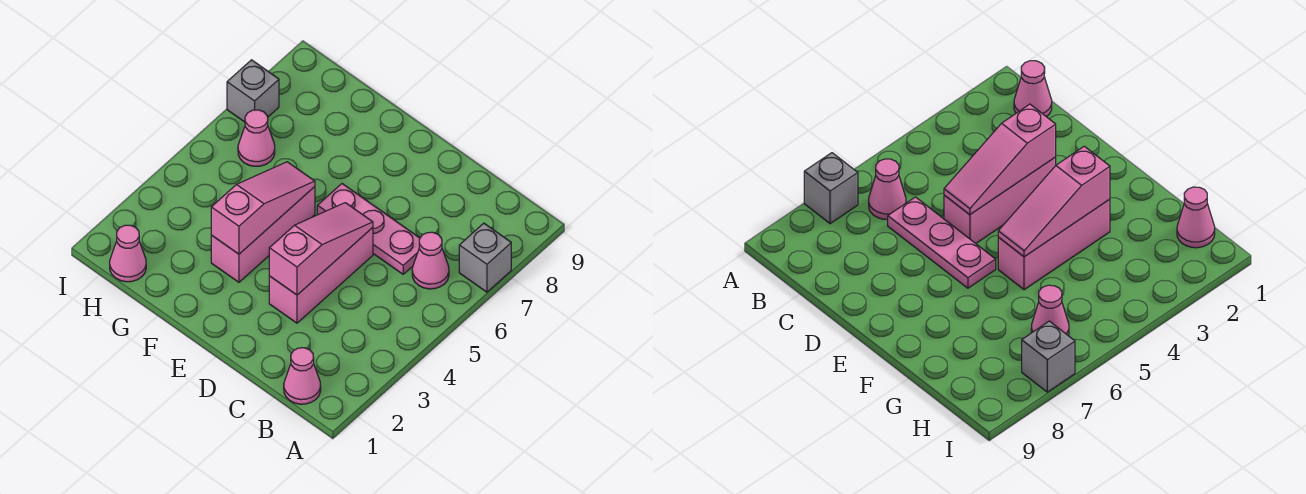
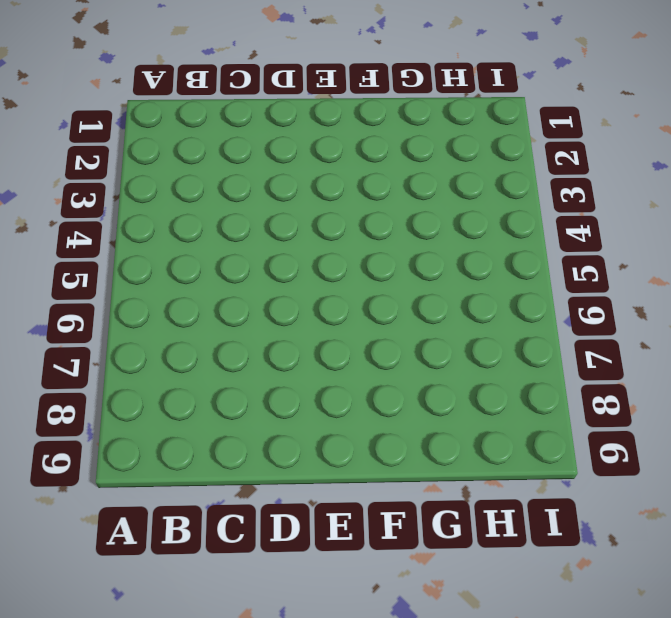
none -> grey brick A7 level 1
none -> pink cone B1 level 1

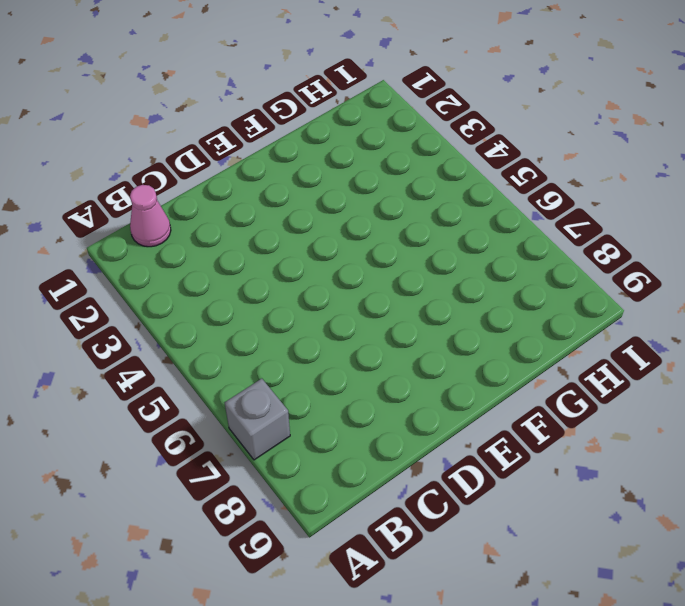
none -> pink cone B6 level 1
none -> pink plate C6:E6 level 1

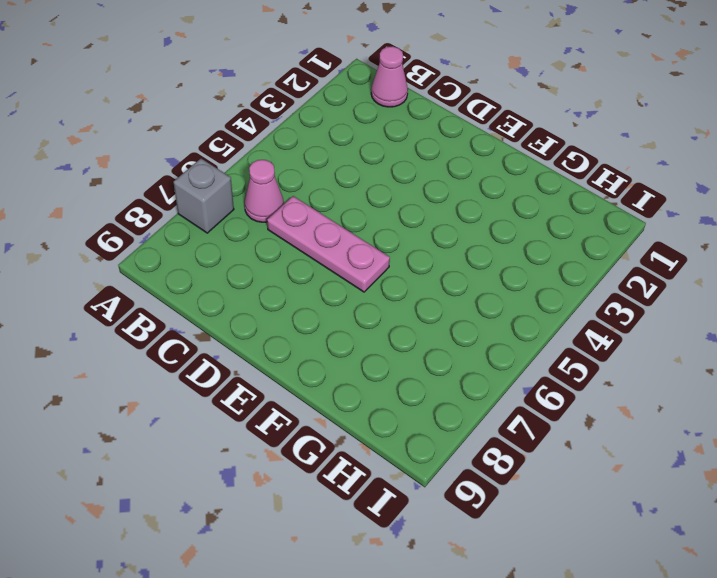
none -> pink brick D3:D5 level 1
none -> pink brick F3:F5 level 1

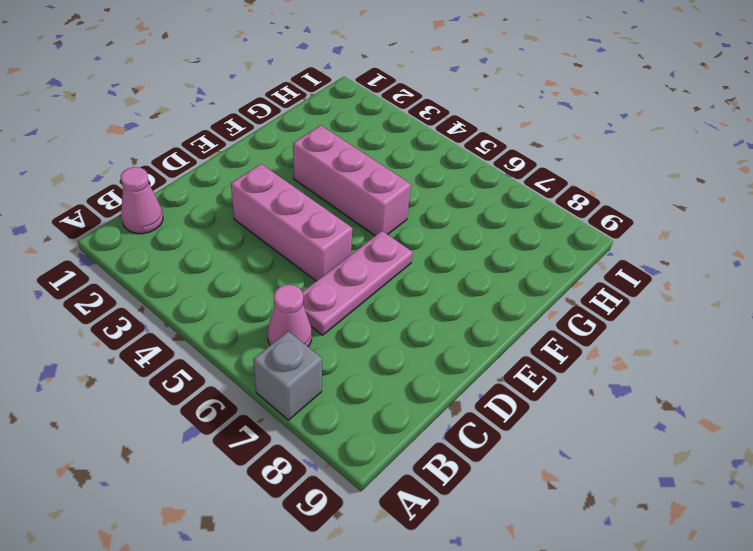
none -> pink cone H1 level 1
none -> pink cone H6 level 1

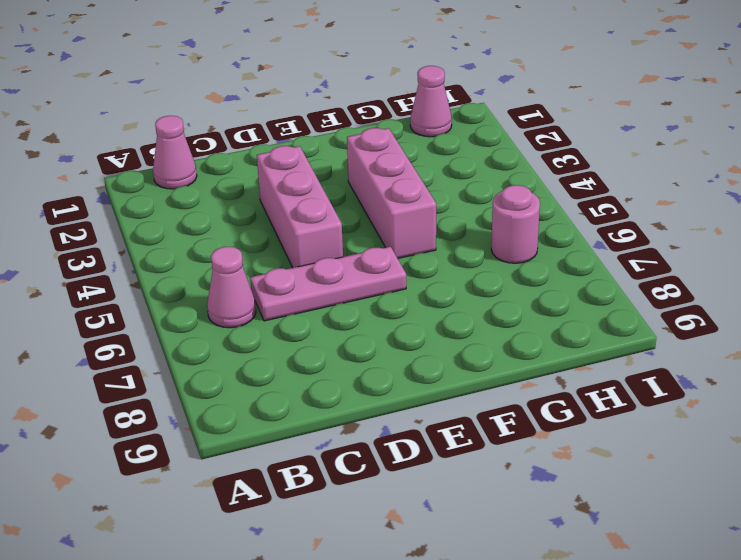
pink round brick H6 level 1 -> pink cone H6 level 1
none -> grey brick A7 level 1
none -> grey brick I7 level 1

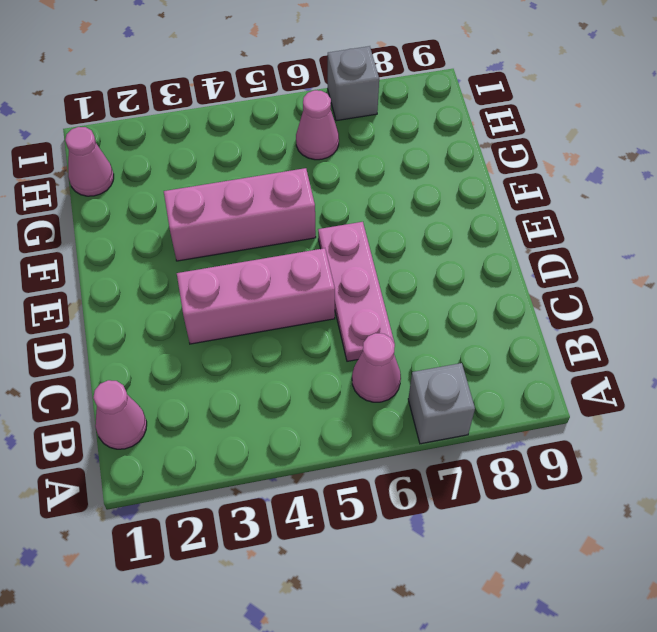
none -> pink slope D3:D5 level 2 top 3
none -> pink slope F3:F5 level 2 top 3

